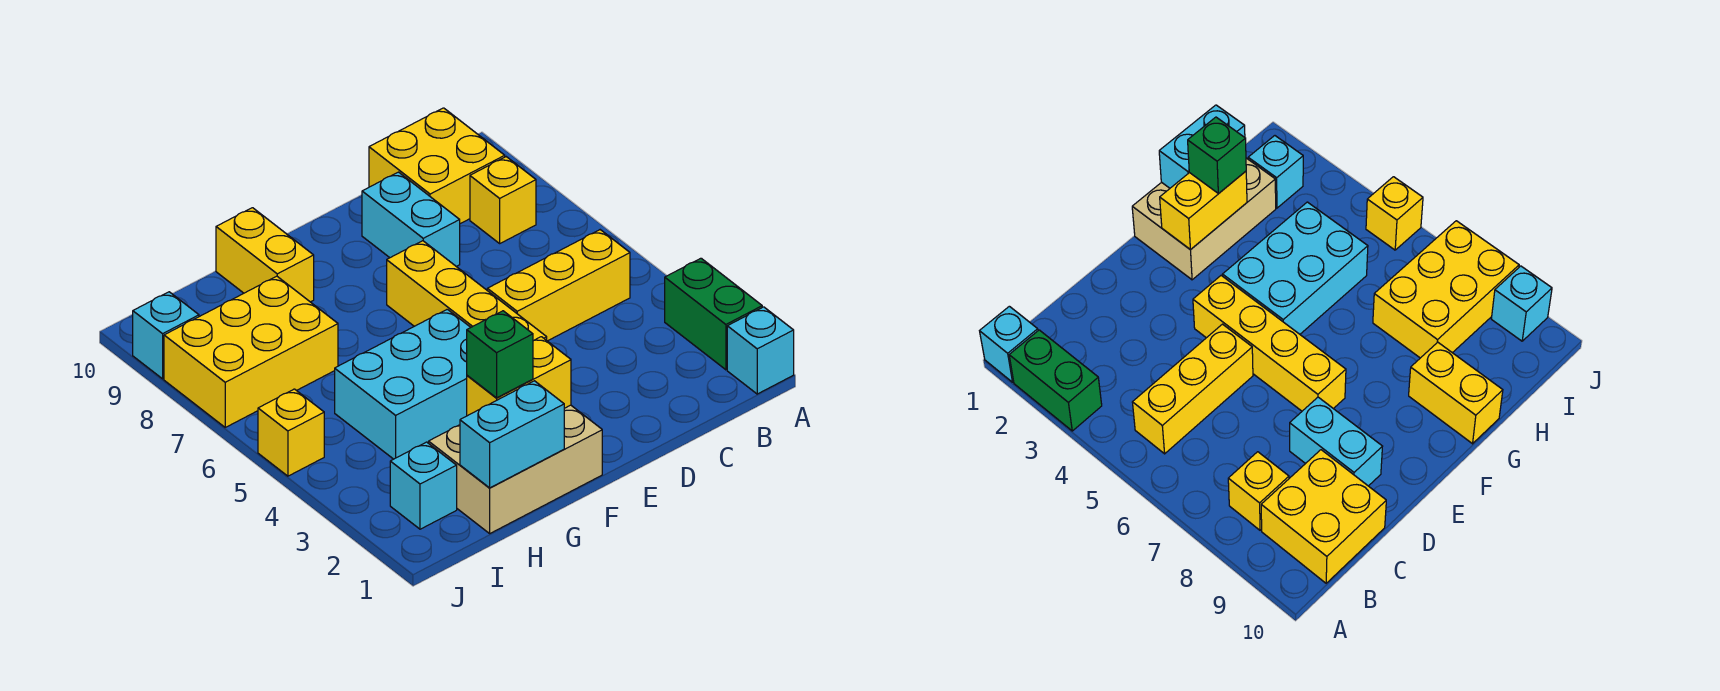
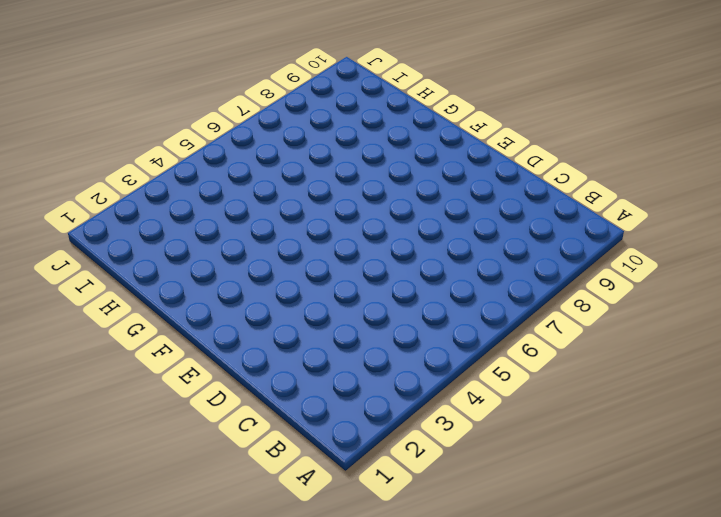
none -> cyan brick A1 level 1
none -> green brick A2:A3 level 1
none -> yellow brick B5:D5 level 1

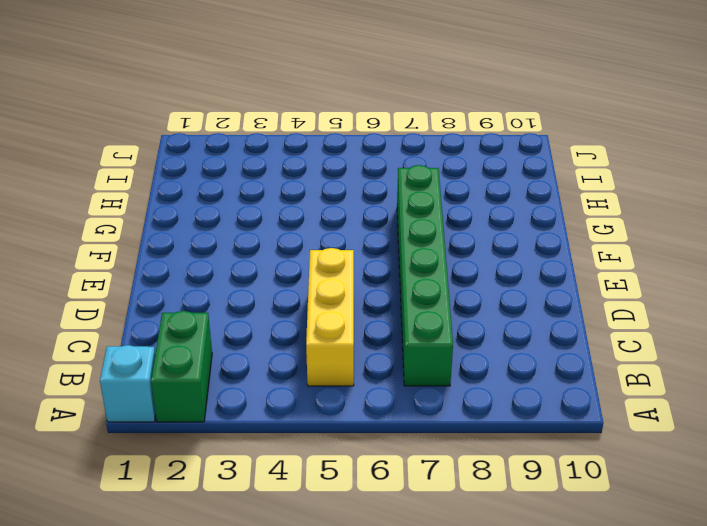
green brick A2:B2 level 1 -> green brick A2:A3 level 1
green brick B7:G7 level 1 -> yellow brick E4:E7 level 1
none -> yellow brick B8 level 1
none -> yellow brick B9:C10 level 1
none -> cyan brick D8:D9 level 1

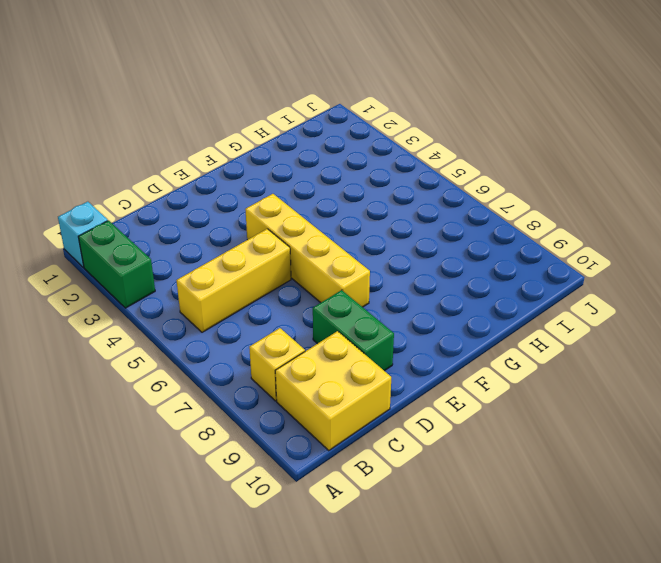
green brick D8:D9 level 1 -> cyan brick D8:D9 level 1
none -> tan brick F1:H2 level 1
none -> cyan brick F4:H5 level 1
none -> yellow brick G9:G10 level 1

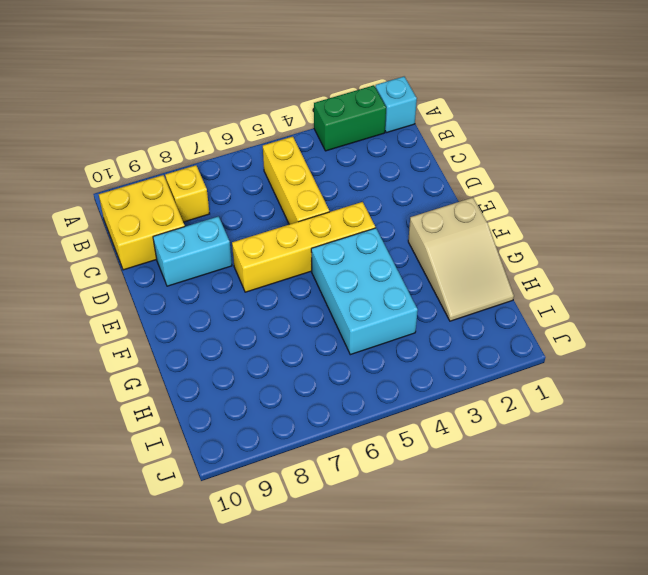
tan slope F1:H2 level 1 top F -> tan brick F1:H2 level 1
none -> yellow brick G9:G10 level 1
none -> yellow brick H7:J8 level 1
none -> cyan brick I2 level 1

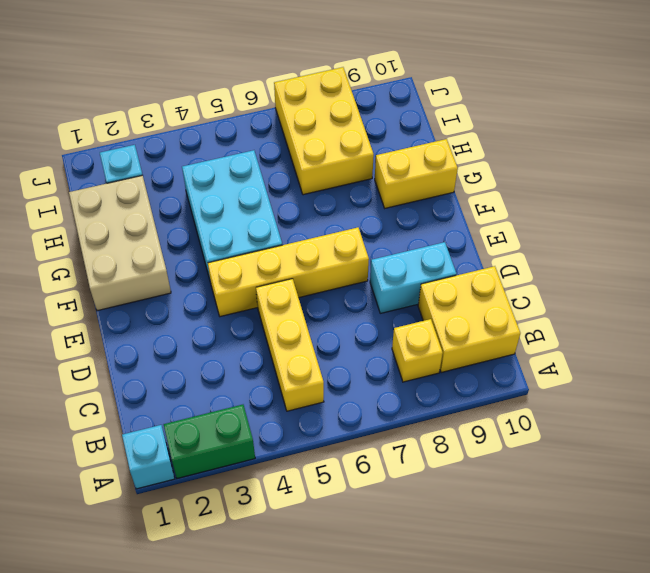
none -> yellow brick J5 level 1
none -> cyan brick J9 level 1
none -> yellow brick F2:G2 level 2

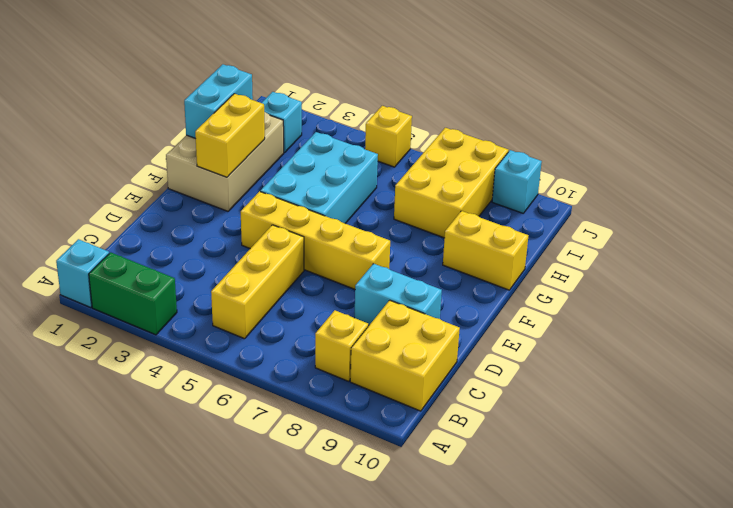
none -> green brick G2 level 3

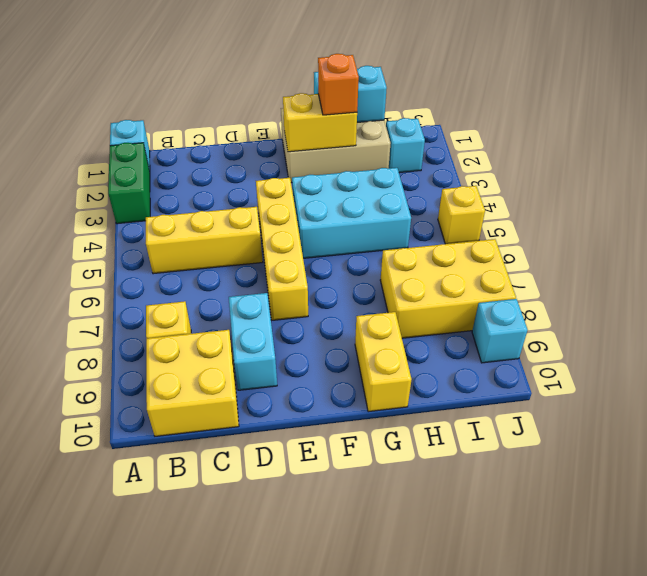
orange brick G2 level 3 -> green brick G2 level 3

